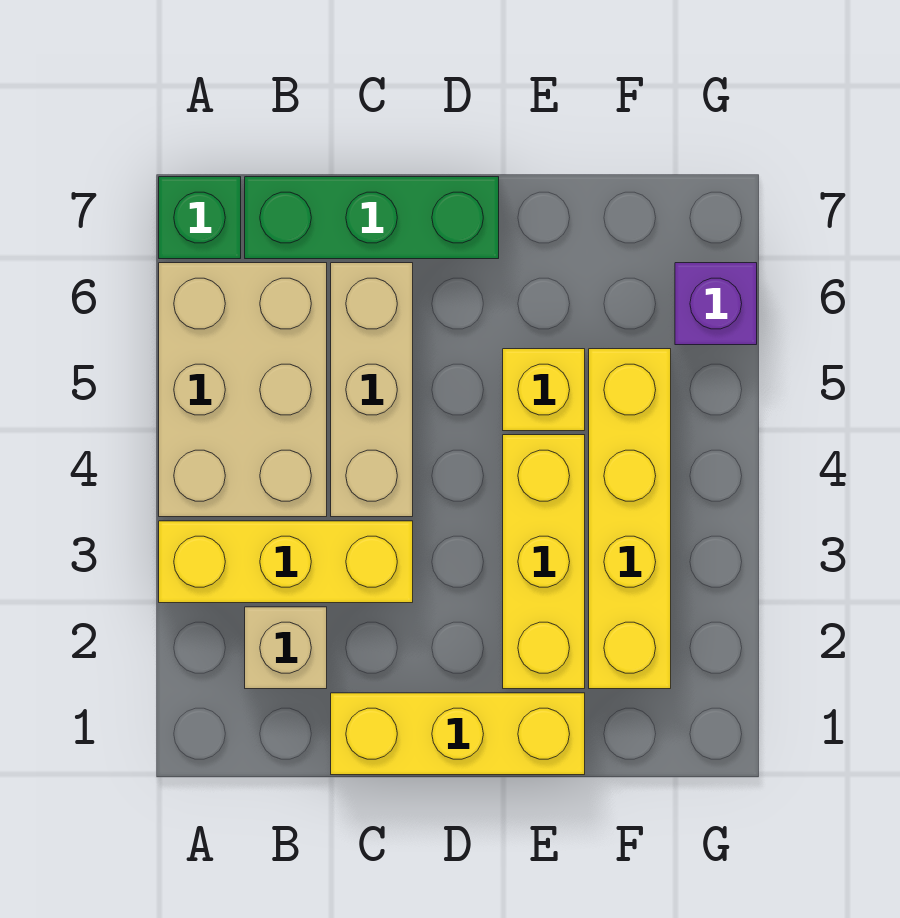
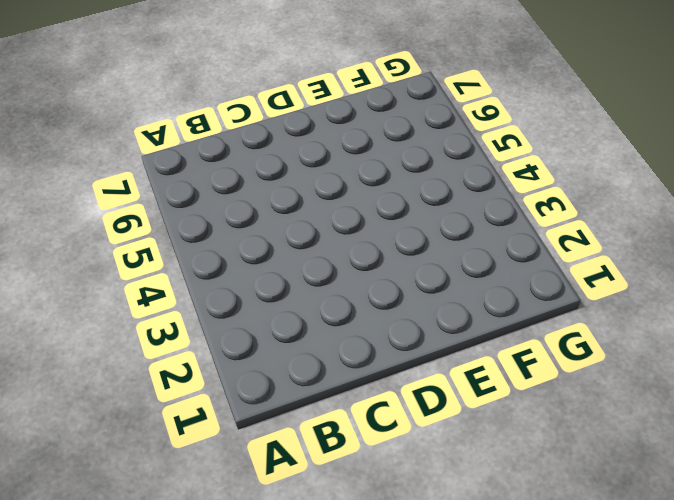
none -> yellow brick A3:C3 level 1
none -> tan brick A4:B6 level 1

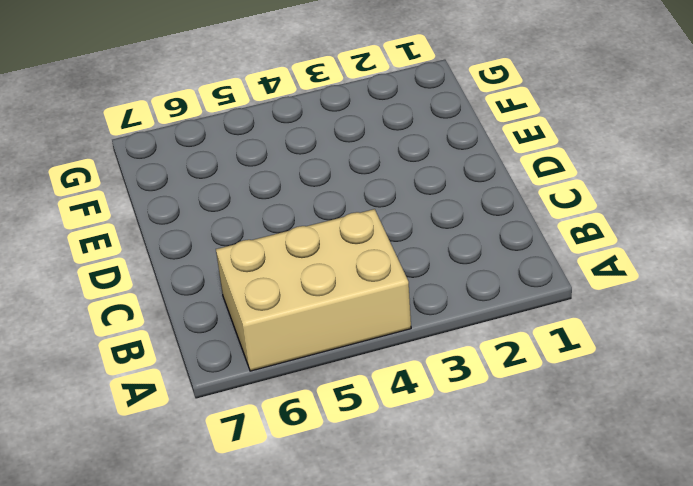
none -> yellow brick A3:C3 level 1
none -> green brick A7 level 1

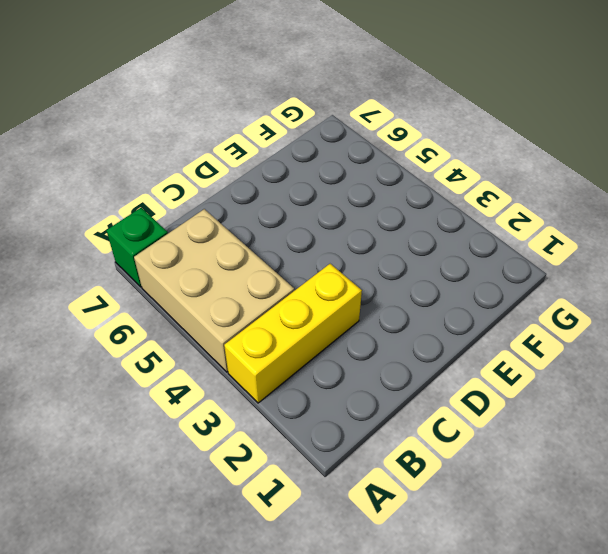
none -> tan brick B2 level 1
none -> green brick B7:D7 level 1

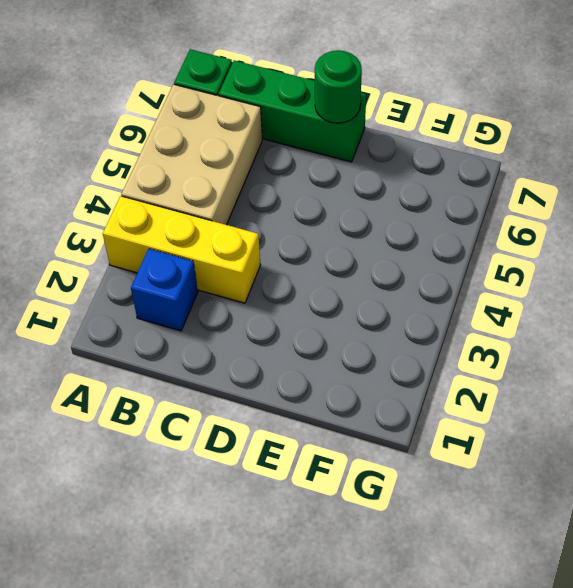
blue brick B2 level 1 -> tan brick B2 level 1
green round brick D7 level 2 -> none
none -> yellow brick C1:E1 level 1
none -> tan brick C4:C6 level 1

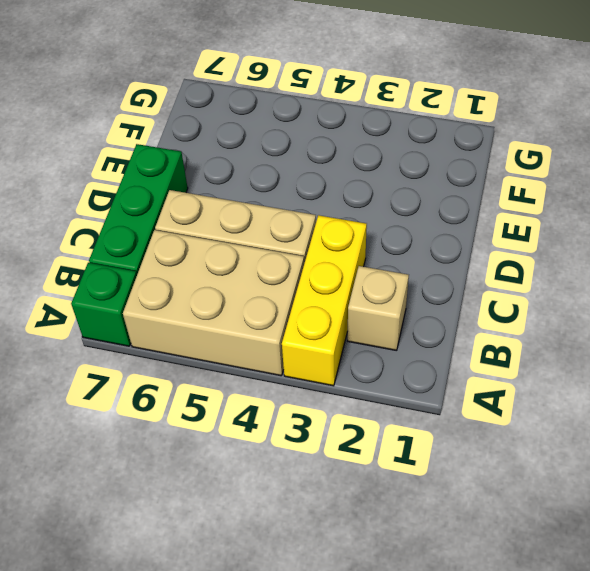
none -> yellow brick C1:E1 level 1
none -> yellow brick E2:E4 level 1

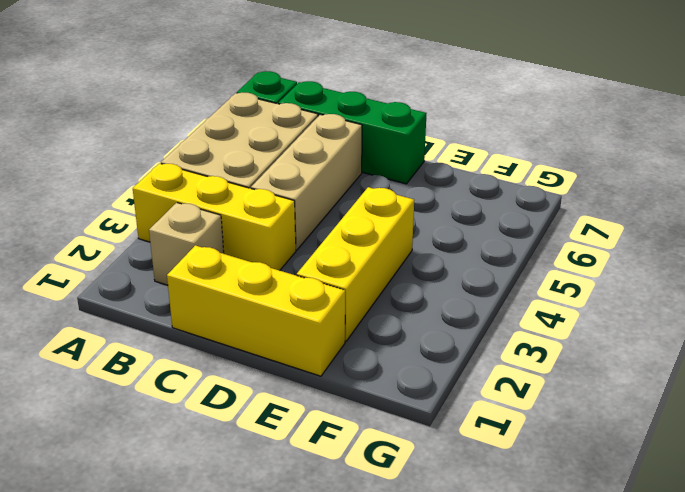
none -> yellow brick E5 level 1
none -> yellow brick F2:F5 level 1

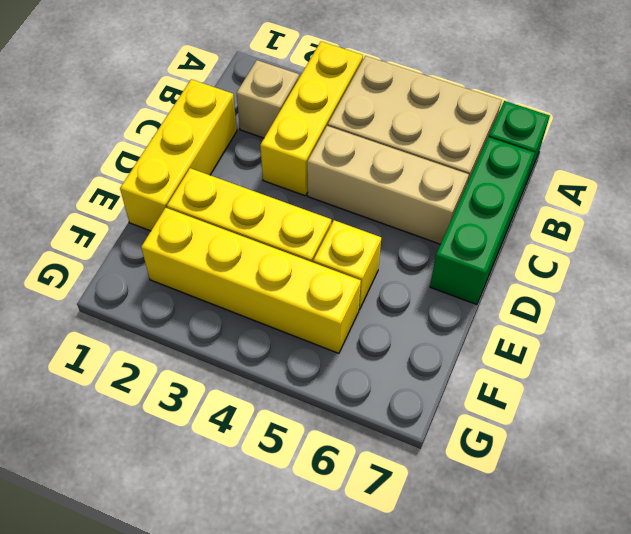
none -> purple brick G6 level 1

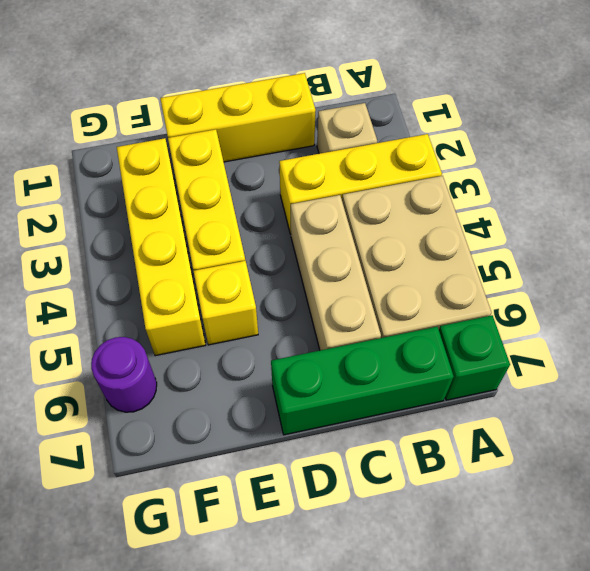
purple round brick G6 level 1 -> purple brick G6 level 1

